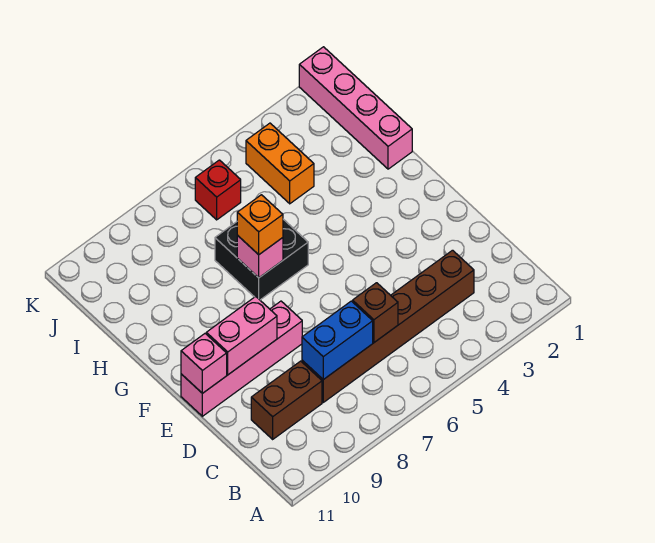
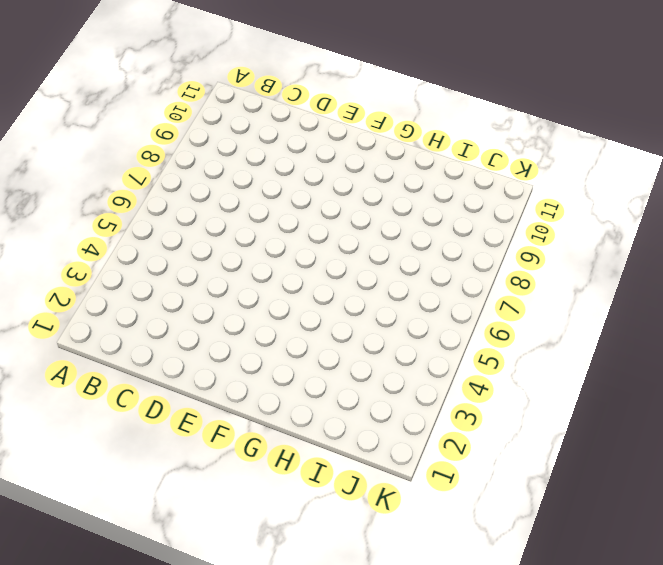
none -> brown brick C3:C8 level 1
none -> brown brick C9:C10 level 1
none -> pink brick E8:E11 level 1

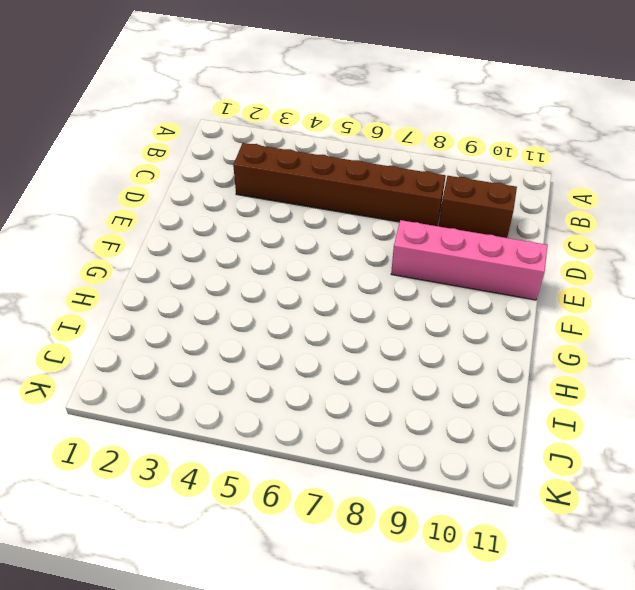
none -> black brick G6:H7 level 1
none -> pink brick H1:K1 level 1
none -> orange brick I4:J4 level 1

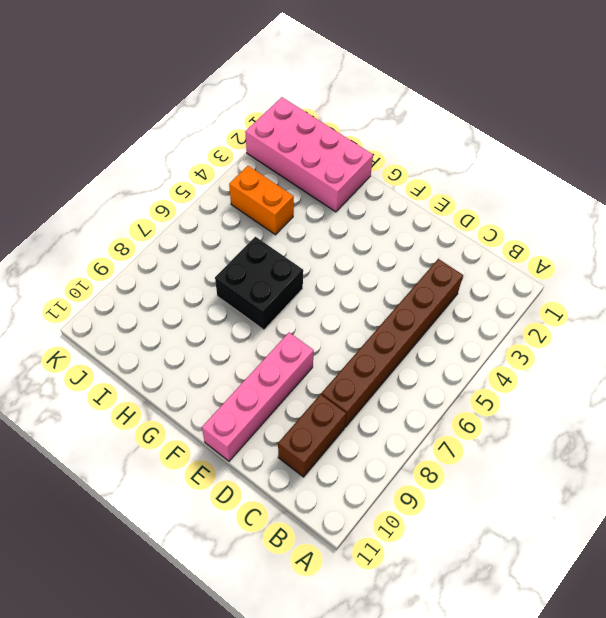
pink brick H1:K2 level 1 -> pink brick H1:K1 level 1
none -> red brick J6 level 1
none -> brown brick C6 level 2
none -> blue brick C7:C8 level 2

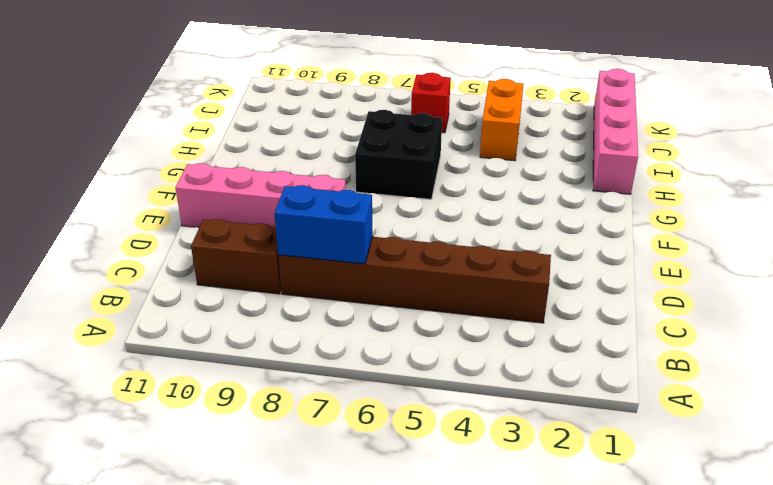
none -> brown brick C6 level 2
none -> pink brick E9:E10 level 2
none -> pink brick E11 level 2

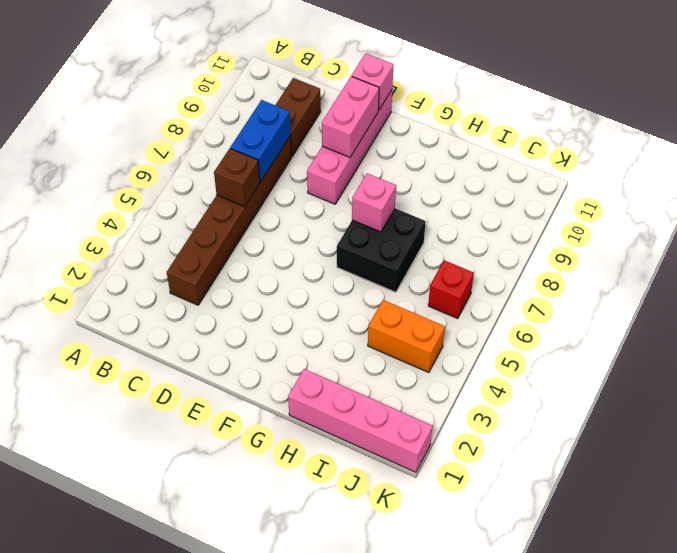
none -> orange brick G7 level 3

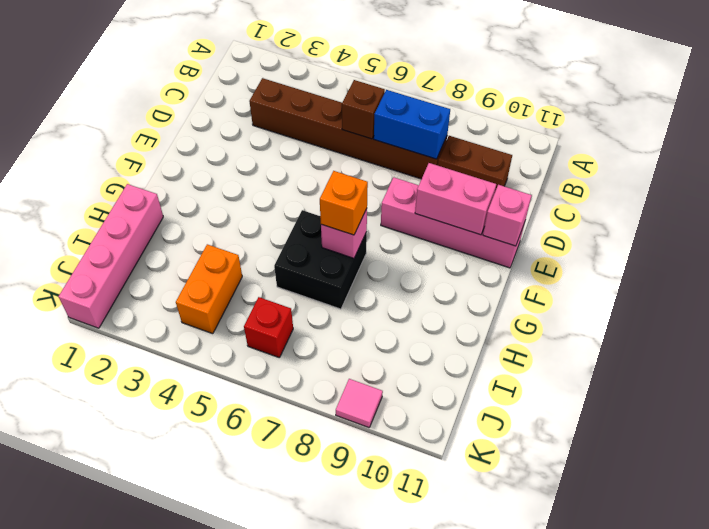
pink tile K9 level 1 -> none

